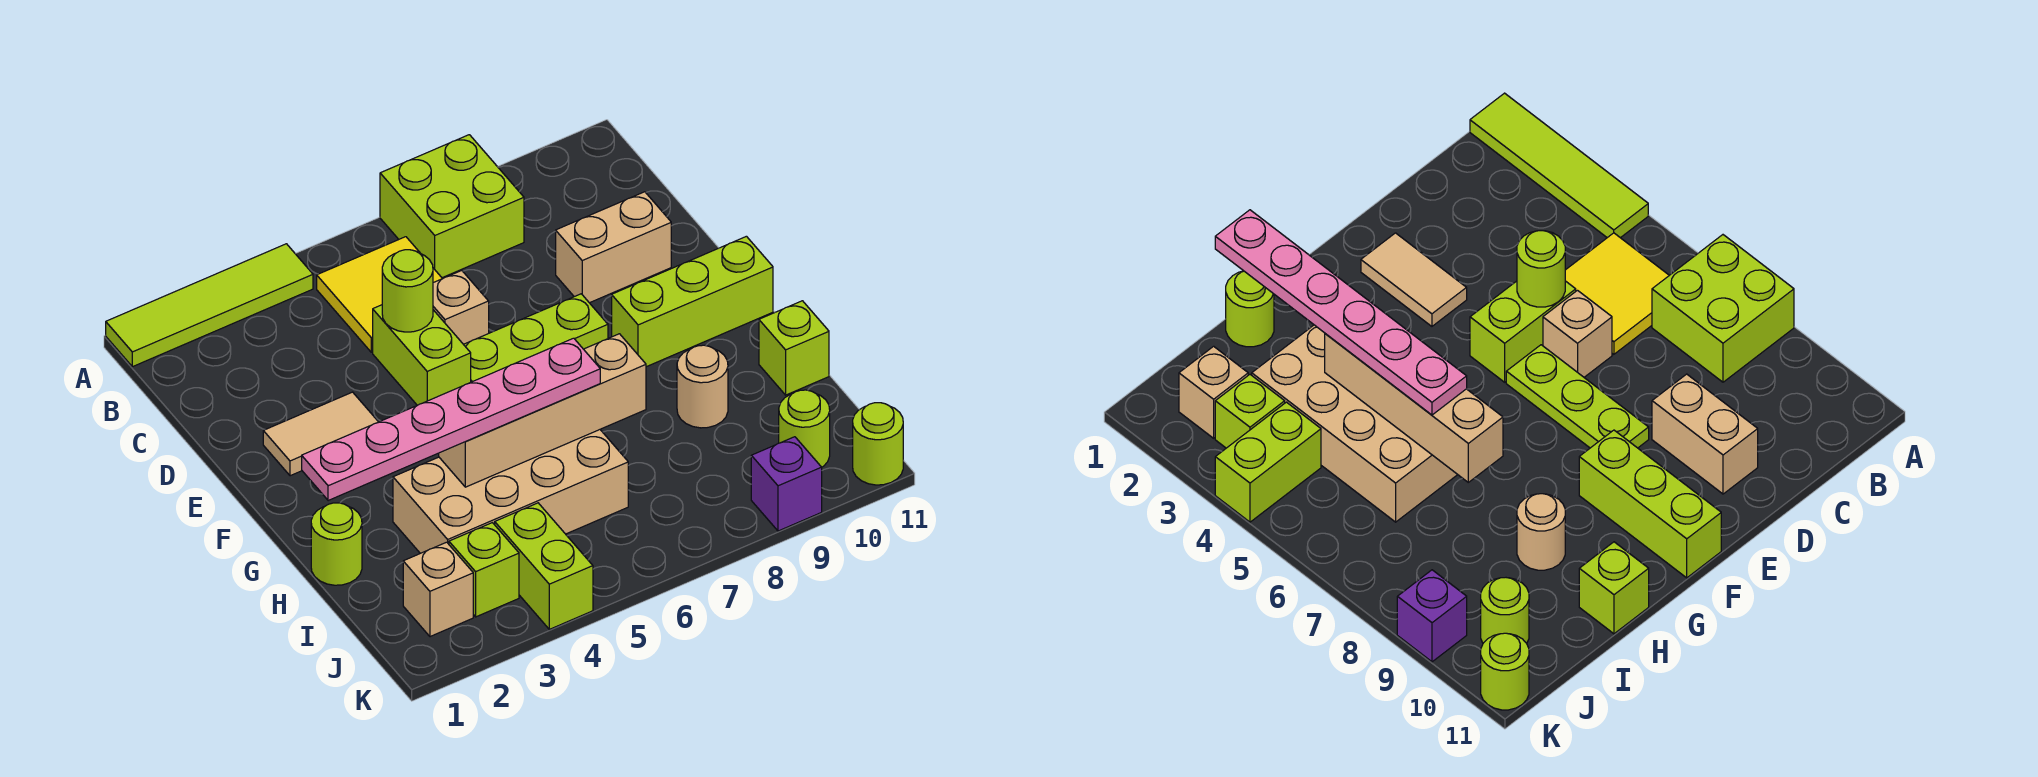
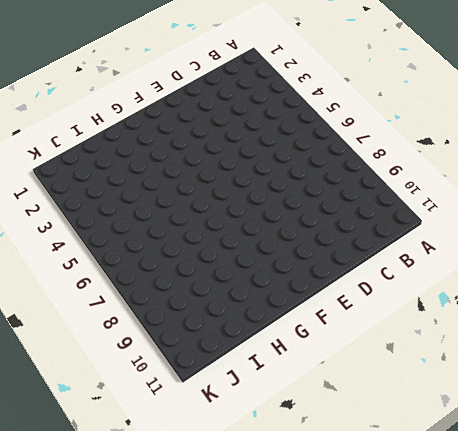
none -> lime tile A1:A4 level 1
none -> lime brick A7:B8 level 1
none -> yellow tile B5:C6 level 1

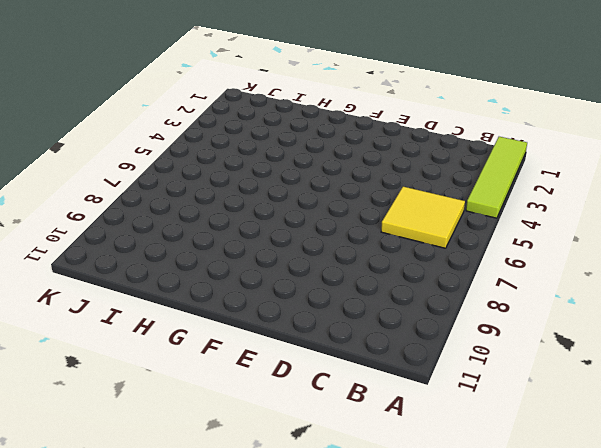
none -> lime brick A7:B8 level 1
none -> lime brick D5:E5 level 1
none -> tan brick D6 level 1

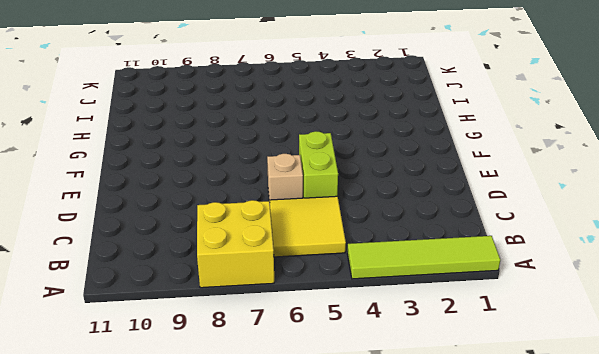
yellow brick A7:B8 level 1 -> lime brick A7:B8 level 1
none -> tan brick D9:D10 level 1
none -> tan tile E2:E3 level 1
none -> lime plate E6:E8 level 1

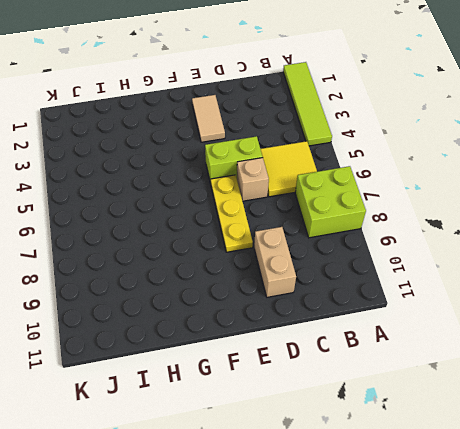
yellow plate E6:E8 level 1 -> lime plate E6:E8 level 1
none -> lime brick F9:F11 level 1
none -> lime round brick H1 level 1
none -> tan brick H3:I6 level 1

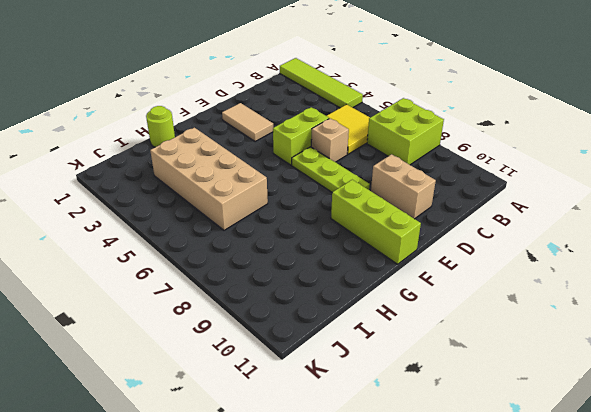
none -> tan round brick H9 level 1
none -> lime brick H11 level 1
none -> tan brick J2 level 1

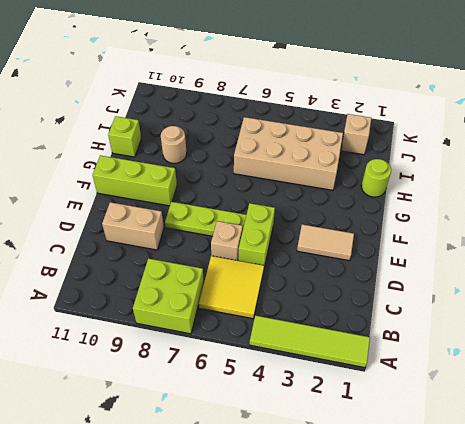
none -> lime brick J3 level 1
none -> lime brick J4:K4 level 1
none -> lime round brick J10 level 1

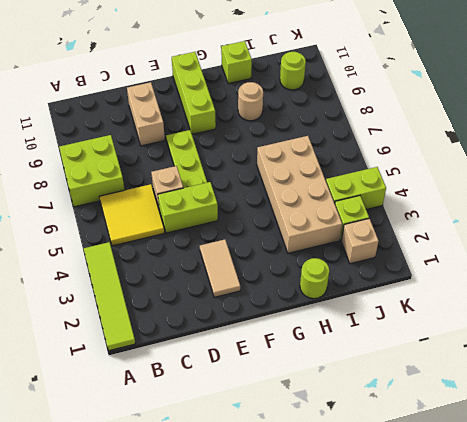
none -> purple brick K9 level 1
none -> lime round brick K11 level 1
none -> lime round brick D5 level 2

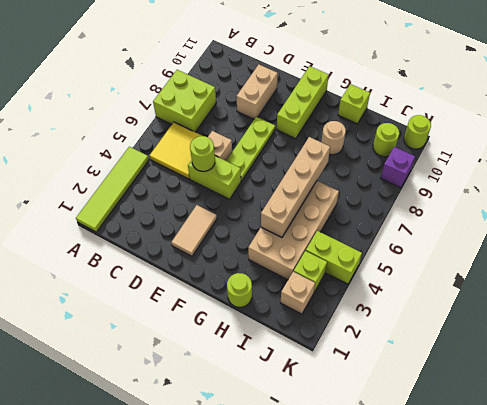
none -> pink plate H1:H6 level 3

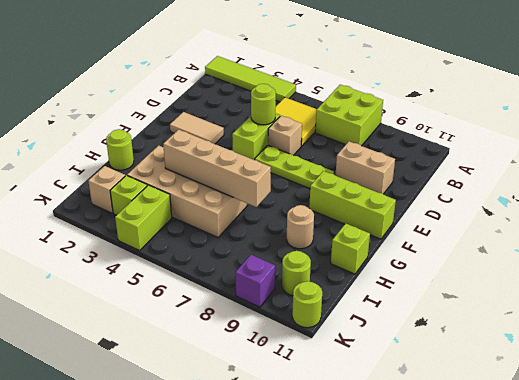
none -> pink plate H1:H6 level 3

